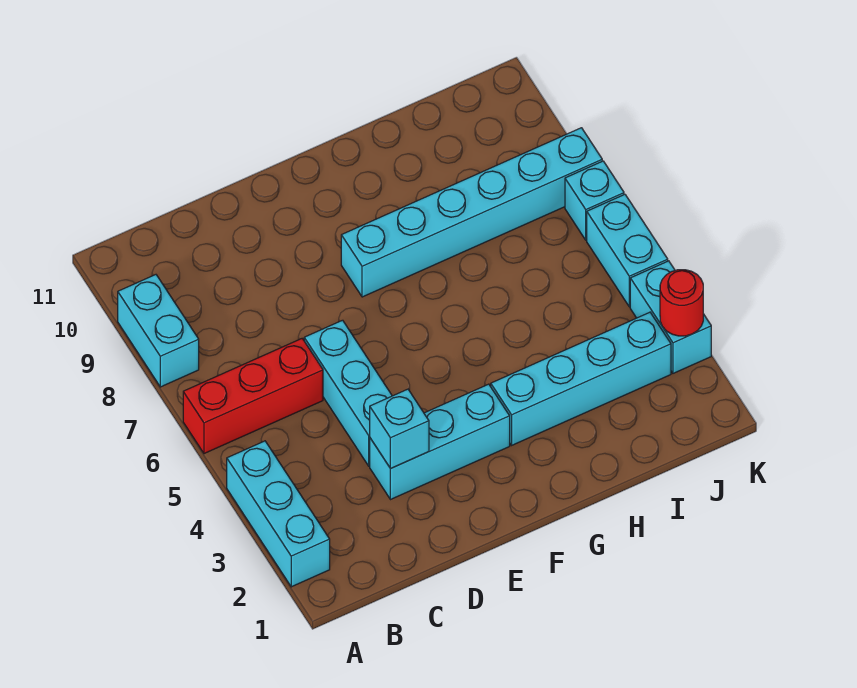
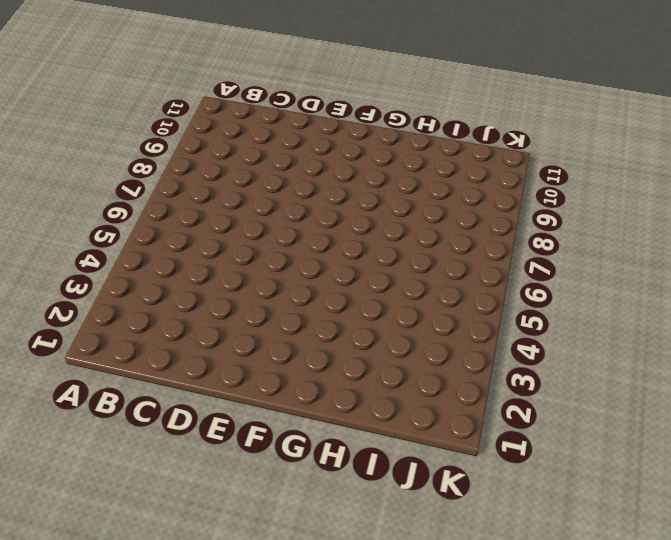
none -> cyan brick A2:A4 level 1
none -> red brick A6:C6 level 1
none -> cyan brick A8:A9 level 1

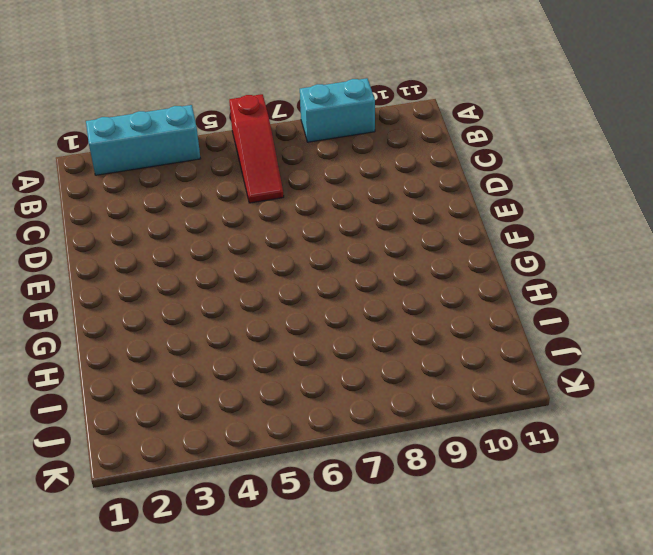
red slope A6:C6 level 1 top A -> red brick A6:C6 level 1
none -> cyan brick D3:F3 level 1
none -> cyan brick D4:D6 level 1
none -> cyan brick F8:K8 level 1

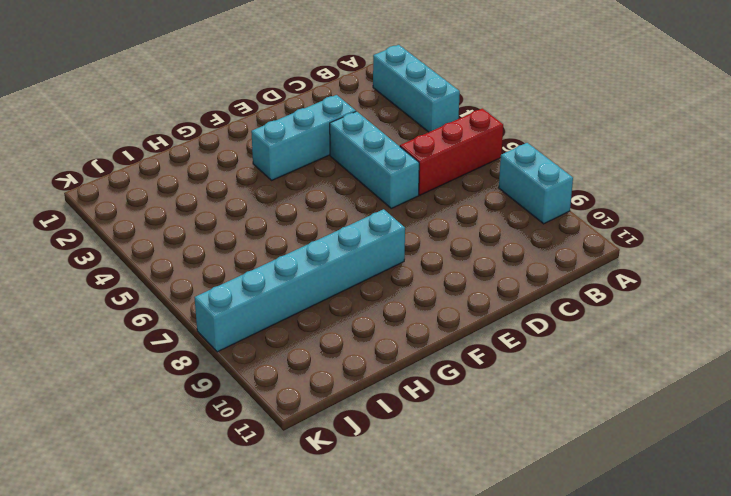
none -> cyan brick G3:J3 level 1
none -> cyan brick K3:K4 level 1
none -> cyan brick K5:K6 level 1

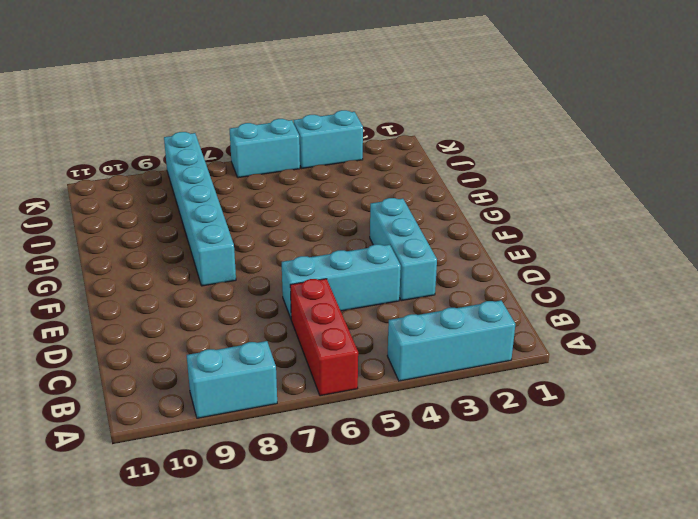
none -> cyan brick G3:J3 level 1
none -> cyan brick K7 level 1
none -> cyan brick D3 level 2

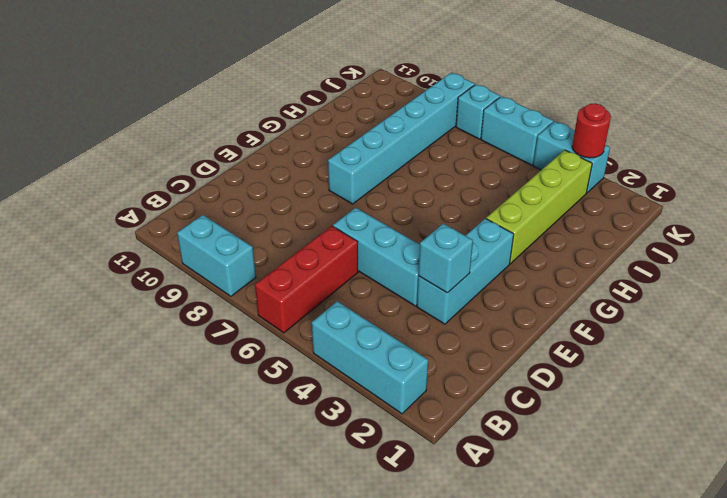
lime brick G3:J3 level 1 -> cyan brick G3:J3 level 1

